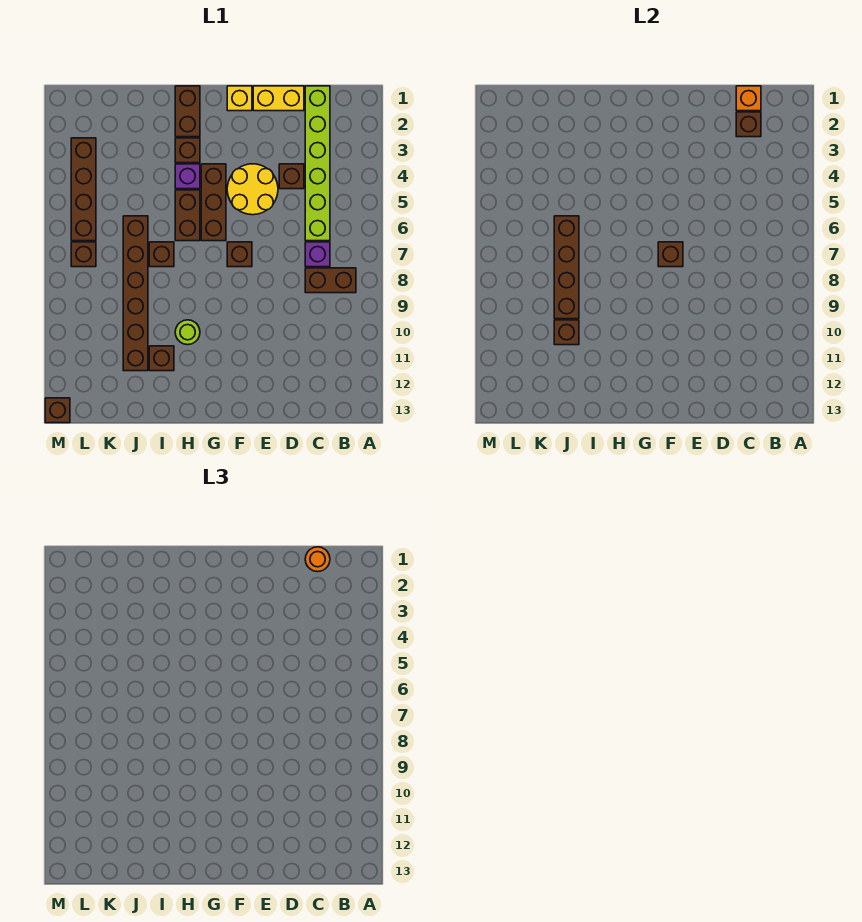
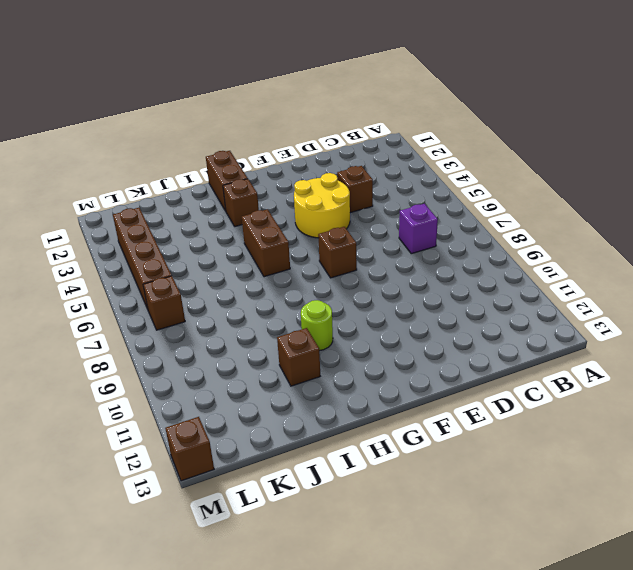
none -> brown brick B8:C8 level 1
none -> lime brick C1:C6 level 1
none -> yellow brick D1:E1 level 1

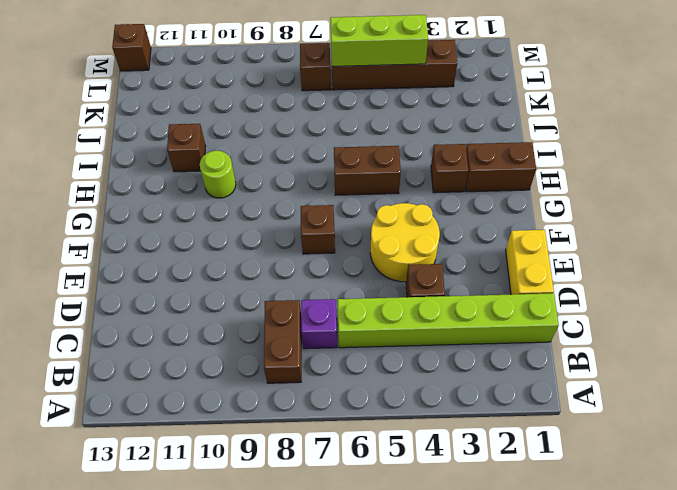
lime brick L4:L6 level 2 -> none
none -> yellow brick F1 level 1
none -> brown brick G4:G6 level 1
none -> purple brick H4 level 1

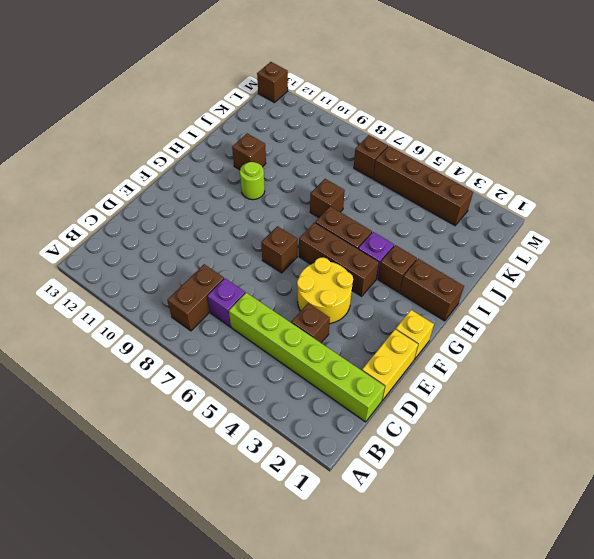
none -> brown brick J6:J11 level 1
none -> orange brick C1 level 2
none -> brown brick C2 level 2

